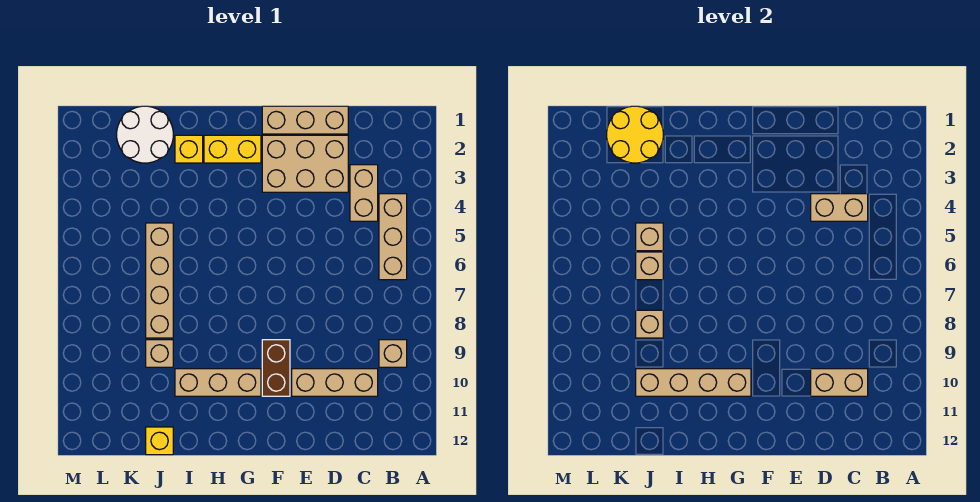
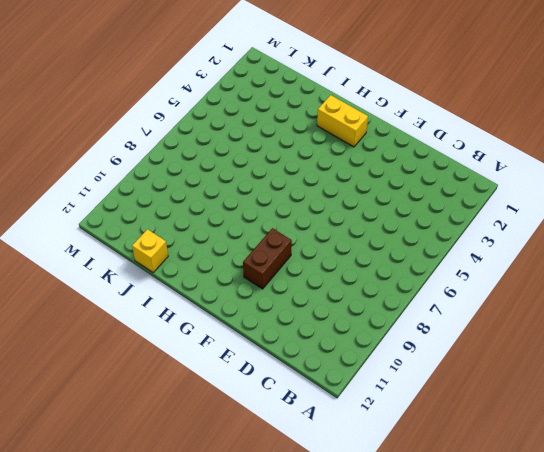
none -> tan brick B4:B6 level 1
none -> tan brick B9 level 1
none -> tan brick C3:C4 level 1

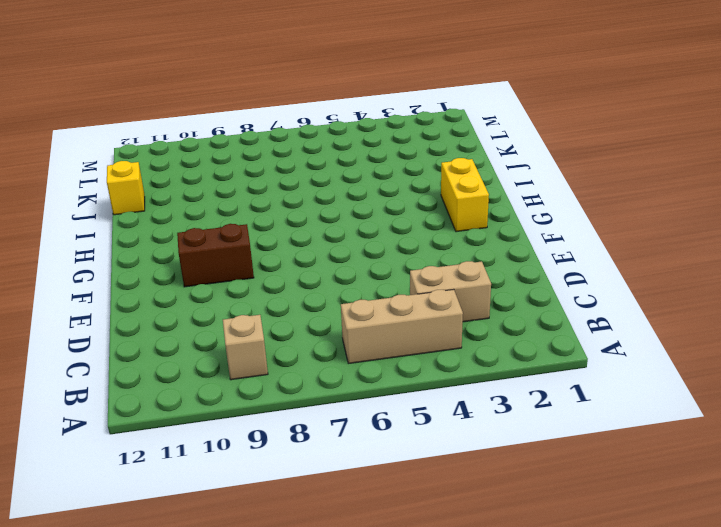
none -> tan brick C10:E10 level 1
none -> tan brick D1:F1 level 1
none -> tan brick D2:F3 level 1

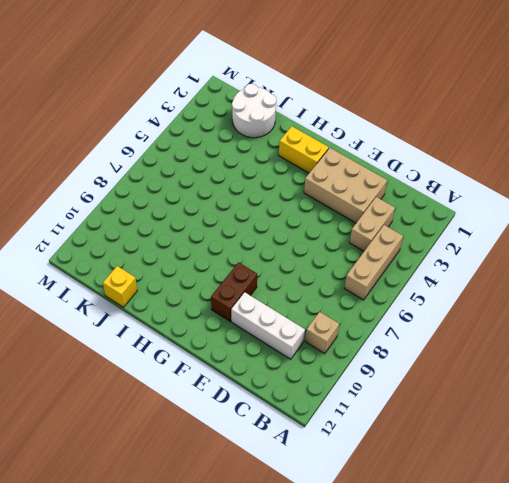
white brick C10:E10 level 1 -> tan brick C10:E10 level 1
none -> tan brick D1:F1 level 1
none -> tan brick G10:I10 level 1
none -> yellow brick I2 level 1

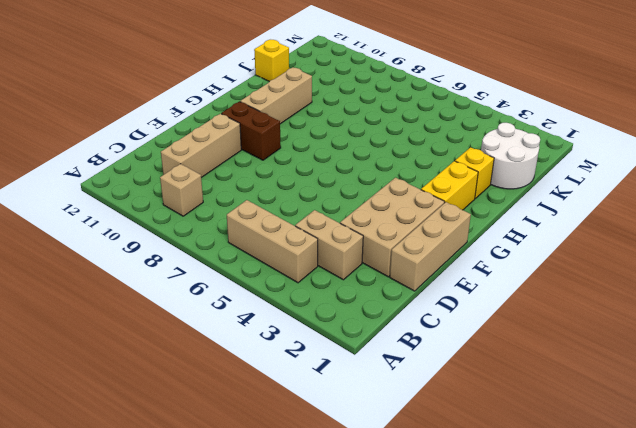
none -> tan brick J5:J8 level 1
none -> tan brick J9 level 1
none -> tan brick C4:D4 level 2

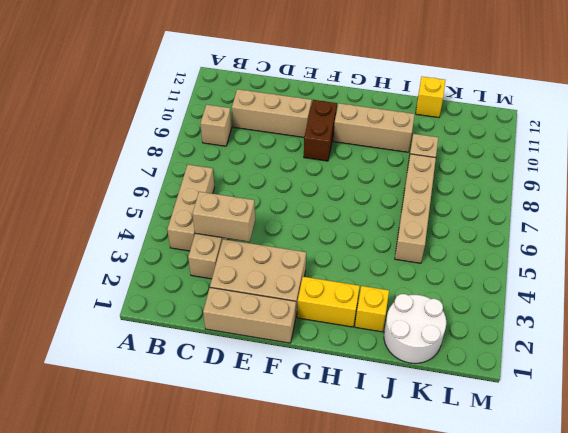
none -> tan brick C10:D10 level 2
none -> tan brick G10:J10 level 2
none -> yellow round brick J1:K2 level 2

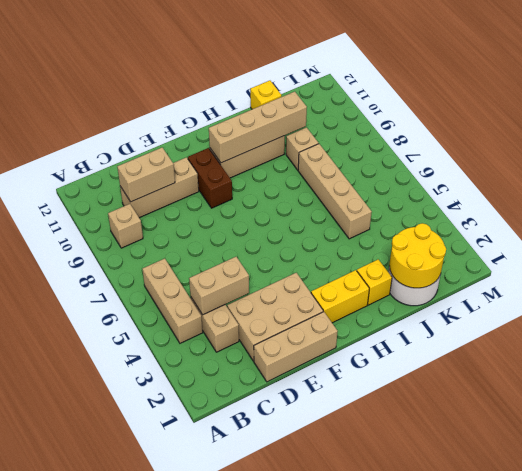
none -> tan brick J5 level 2
none -> tan brick J6 level 2
none -> tan brick J8 level 2

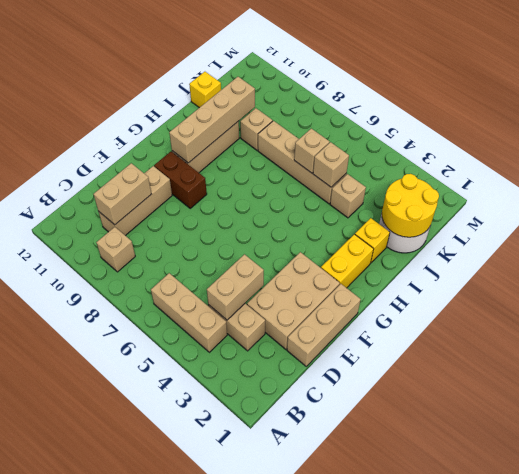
tan brick J4 level 1 -> tan brick J8 level 2

